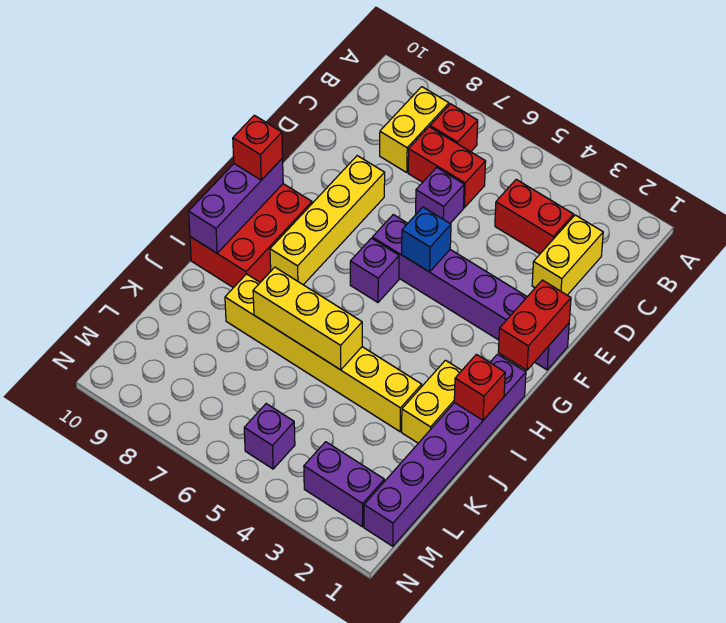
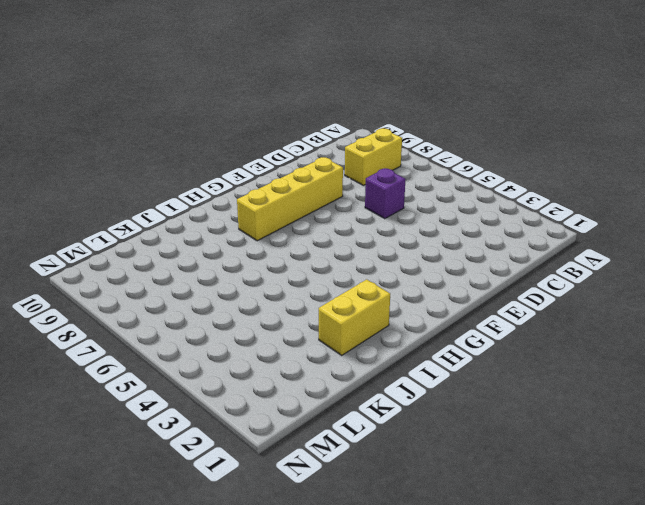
none -> red brick B7 level 1
none -> yellow brick C2:D2 level 1
none -> red brick C3:C4 level 1

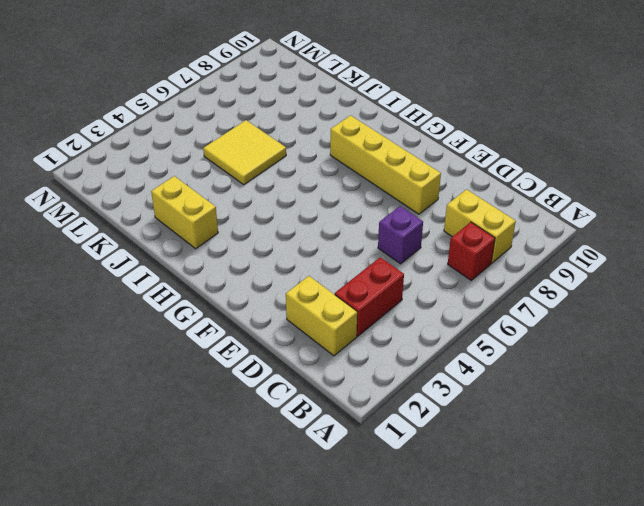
yellow tile J5:K6 level 1 -> yellow brick J3:J8 level 1
none -> red brick C6:C7 level 1
none -> purple brick F1:F6 level 1
none -> purple brick G6 level 1

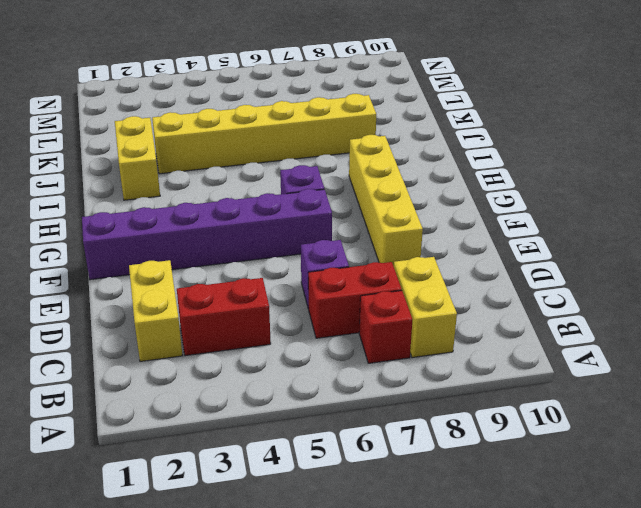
none -> red brick G9:I10 level 1
none -> purple brick H1:M1 level 1
none -> purple brick M2:M3 level 1

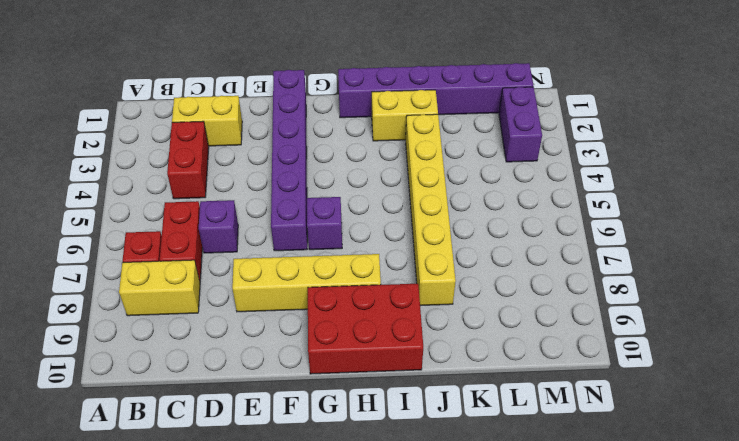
none -> purple brick M5 level 1
none -> red brick F1:G1 level 2
none -> blue brick F5 level 2

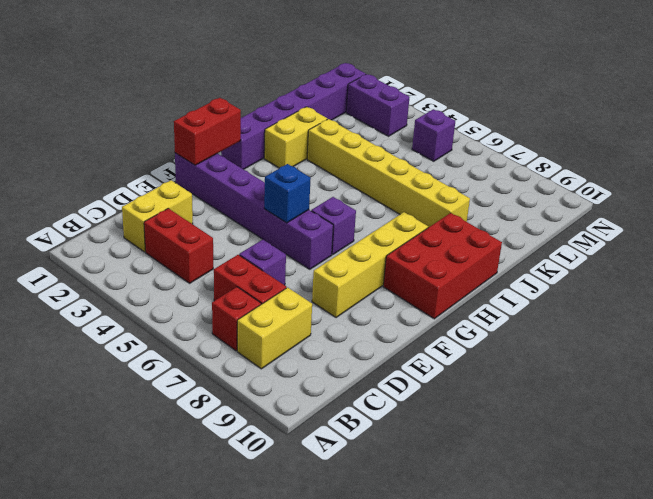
none -> purple brick G10:I10 level 2
none -> red brick I1 level 2
none -> yellow brick J5:J7 level 2

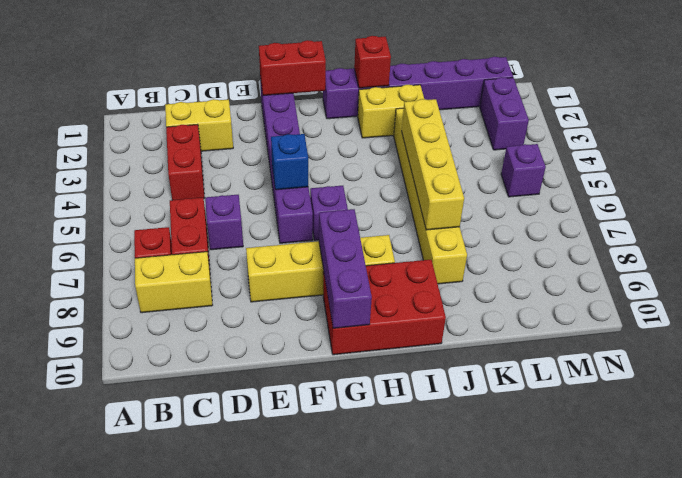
purple brick G8:G10 level 2 -> purple brick G10:I10 level 2
yellow brick J4:J7 level 2 -> yellow brick J5:J7 level 2
none -> red brick G10 level 3

